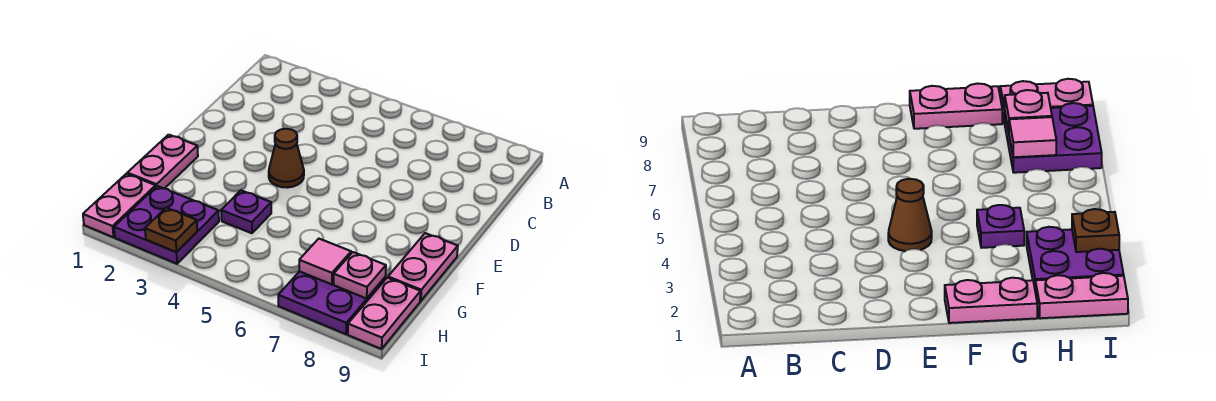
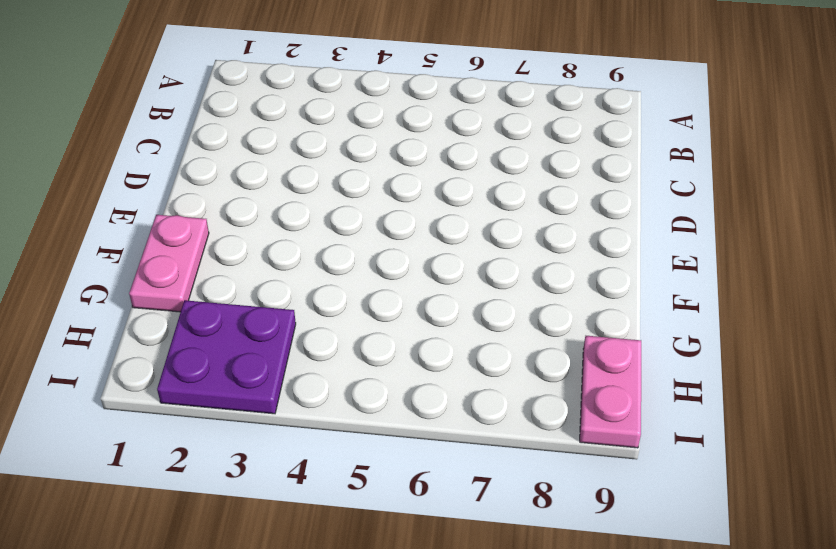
none -> brown cone E4 level 1
none -> pink plate F9:G9 level 1

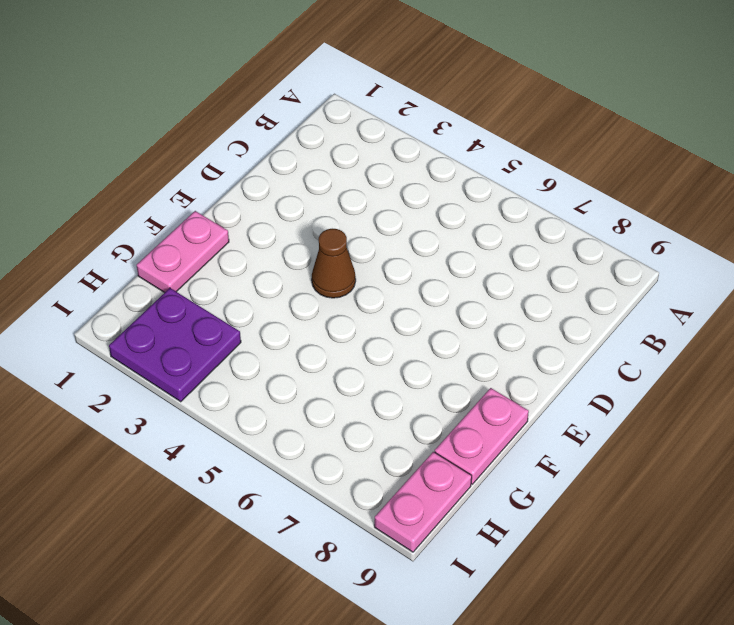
none -> purple plate G4 level 1
none -> pink plate H1:I1 level 1

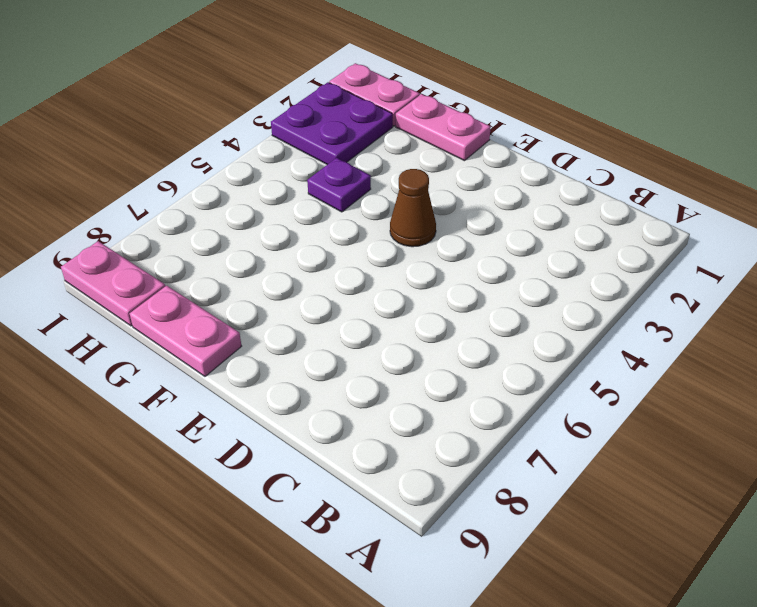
none -> purple plate H7:I8 level 1
none -> pink tile H7 level 2

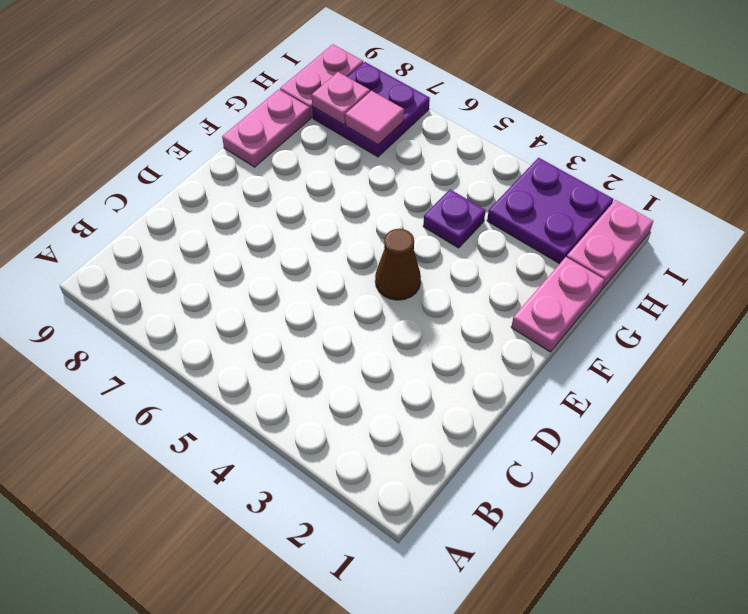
none -> brown plate I3 level 2

